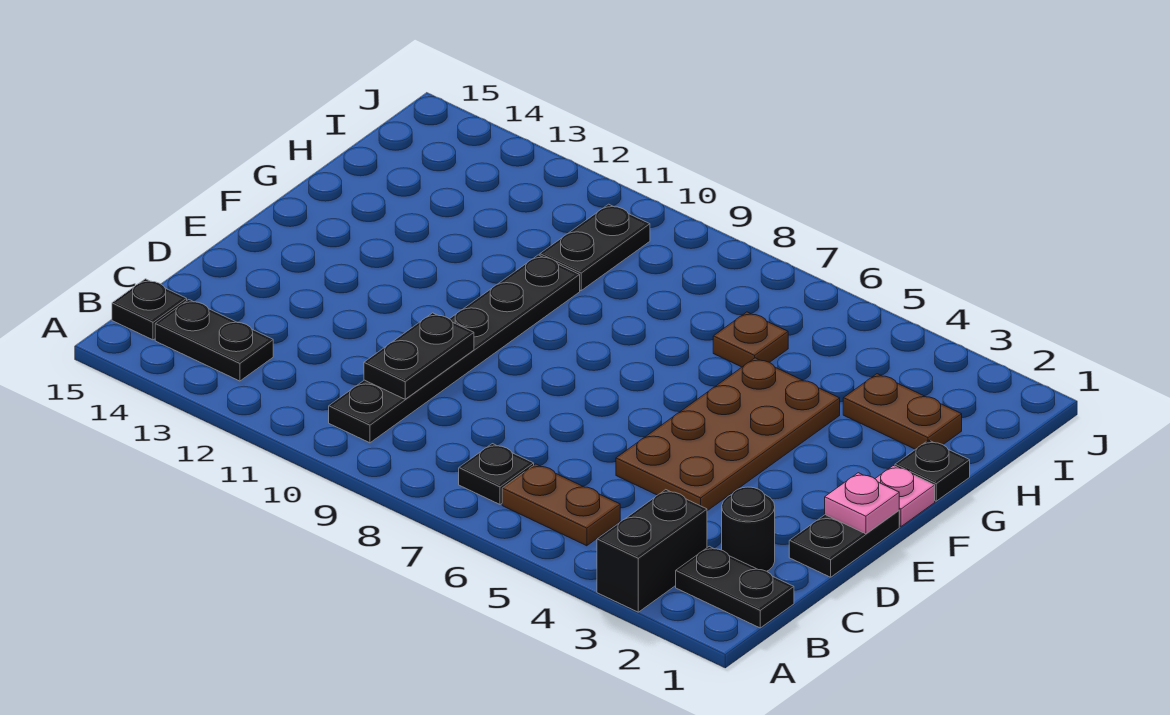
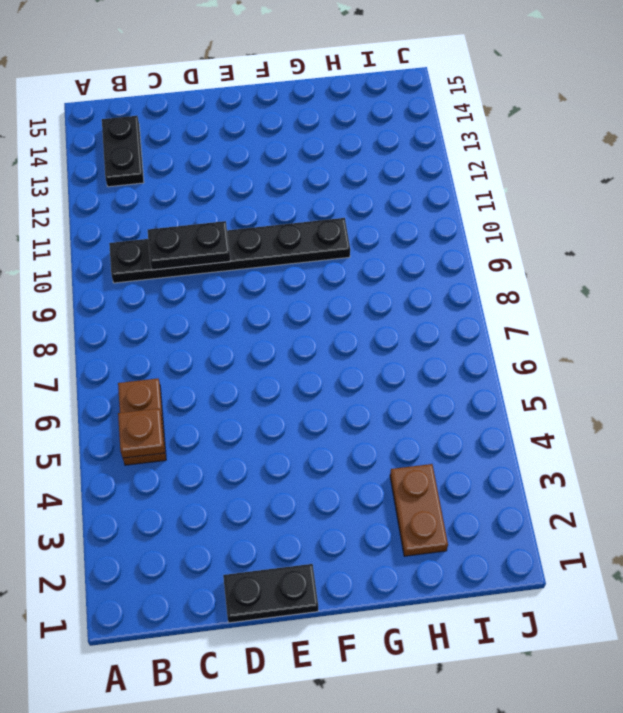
brown plate B5 level 2 -> brown plate H6 level 1
none -> black brick A3:B3 level 1
none -> black plate B1:B2 level 1
none -> black plate B7 level 1

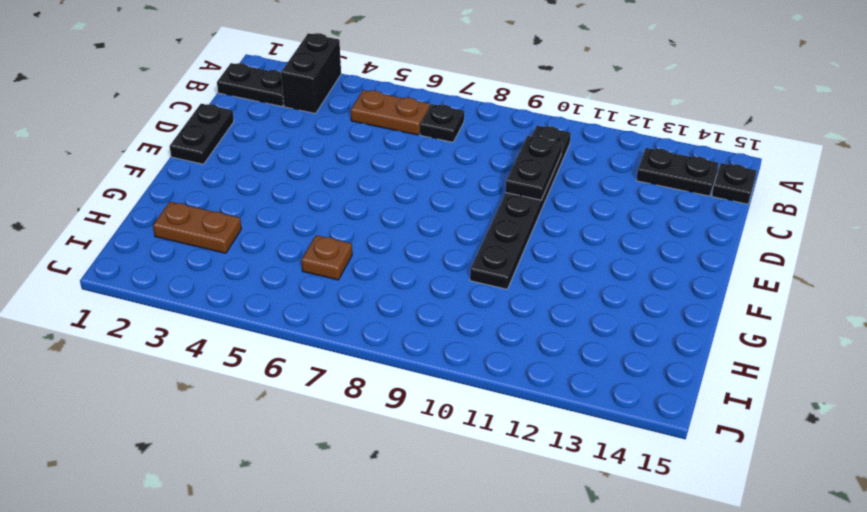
none -> black round brick C2 level 1
none -> brown plate D4:G5 level 1
none -> pink plate F1 level 1

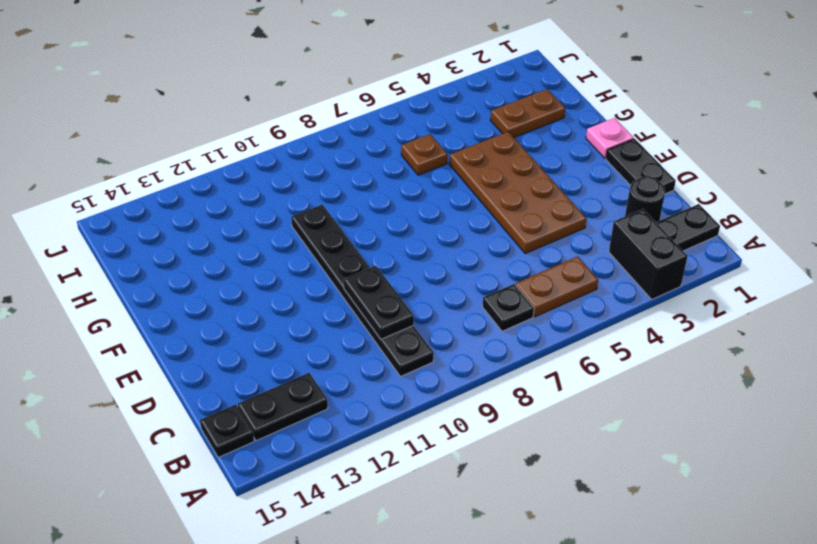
none -> black plate G1 level 1
none -> black plate H10:I10 level 1
none -> pink plate E1 level 2

